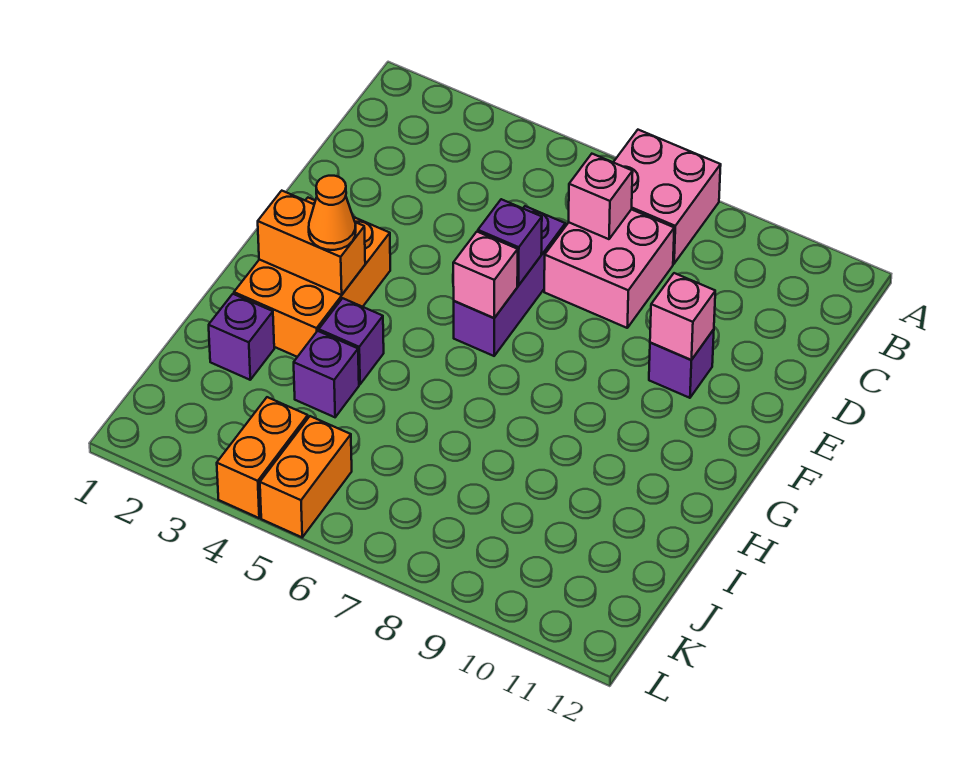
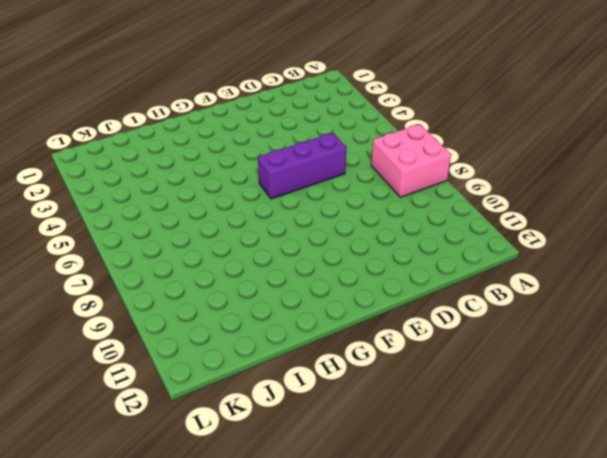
none -> pink brick C7:D8 level 1
none -> purple brick E10 level 1
none -> orange brick F2:H3 level 1

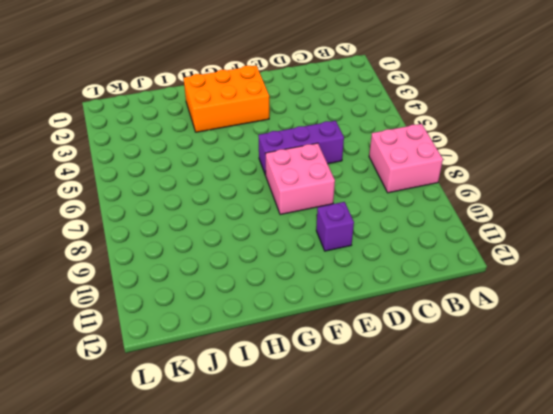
pink brick E7:F8 level 1 -> pink brick C7:D8 level 1
none -> purple brick H4 level 1
none -> purple brick I2 level 1
none -> purple brick I4 level 1

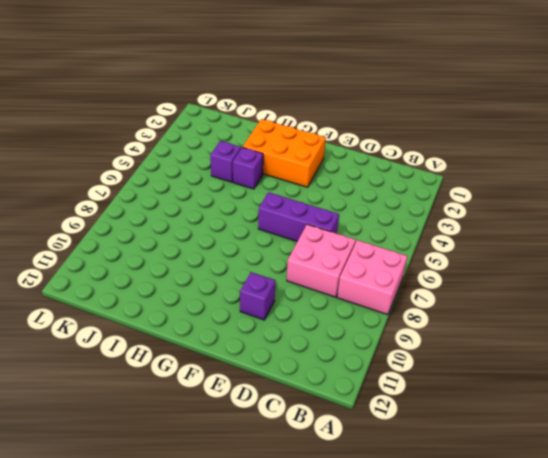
none -> purple brick I2 level 1
none -> orange brick K4:L4 level 1
none -> orange brick K5:L5 level 1

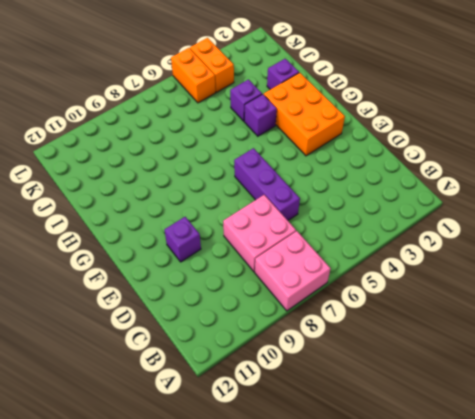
none -> pink brick C7 level 2
none -> purple brick E6 level 2
none -> pink brick E10 level 2

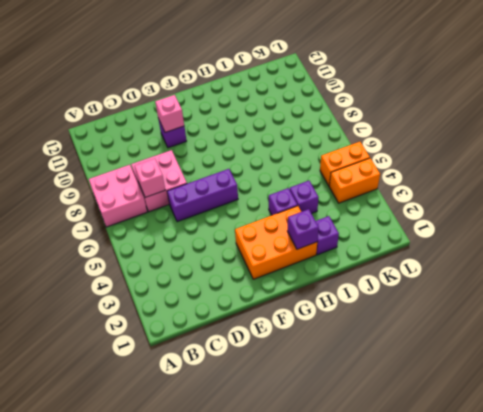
purple brick H2 level 2 -> purple brick E6 level 2
none -> pink brick F6 level 2
none -> orange brick G2:G3 level 2
none -> orange cone G3 level 3

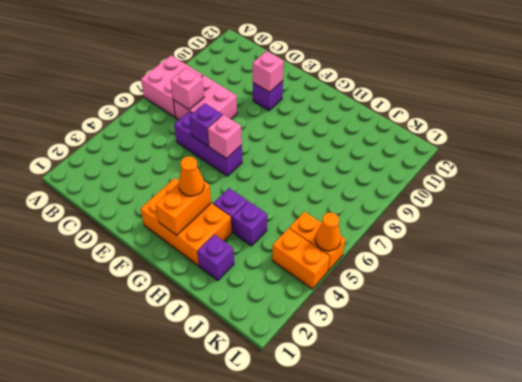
orange cone L5 level 2 -> none

